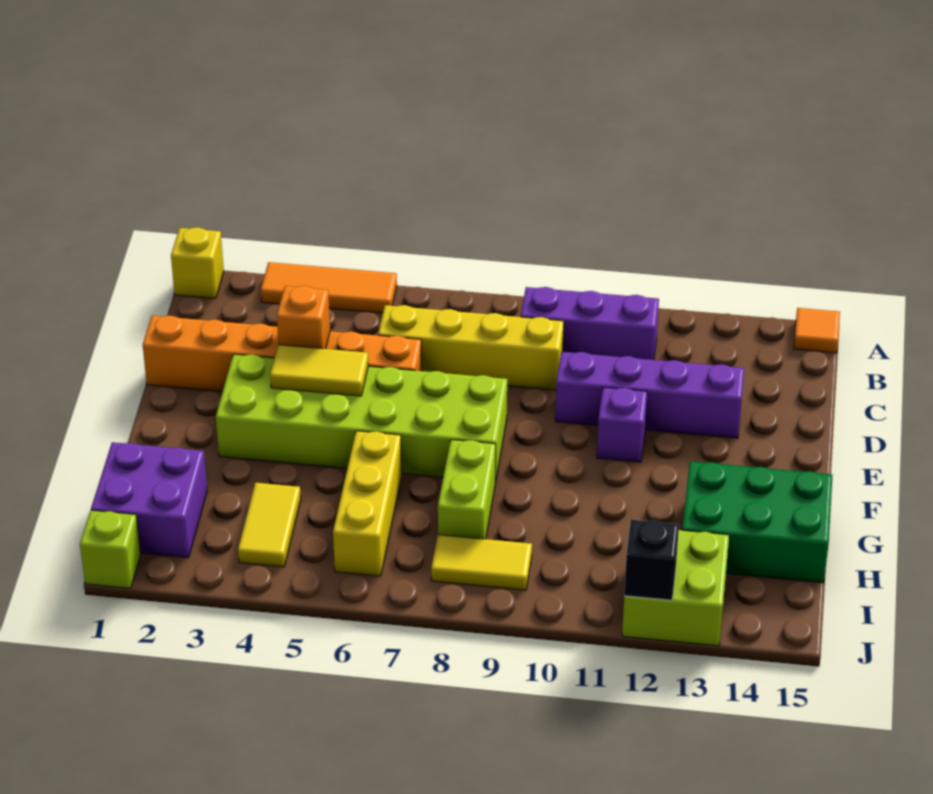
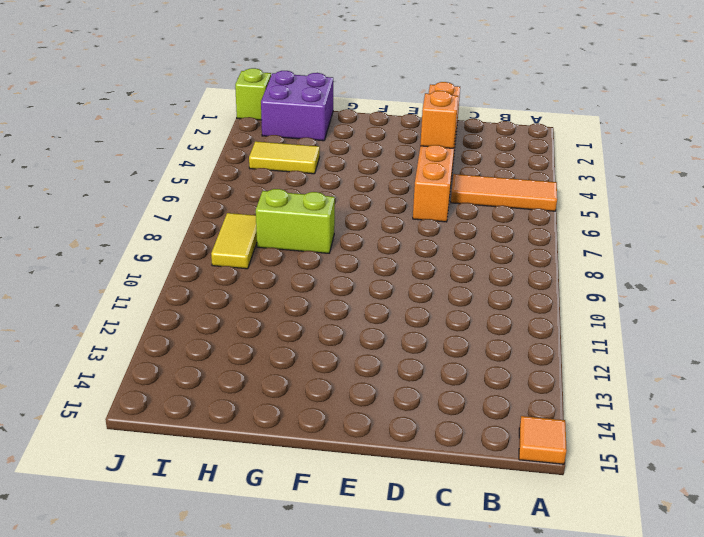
orange tile A5:C5 level 1 -> orange tile A3:A5 level 1
none -> yellow brick A1 level 1
none -> purple brick B9:B11 level 1
none -> yellow brick C6:C9 level 1

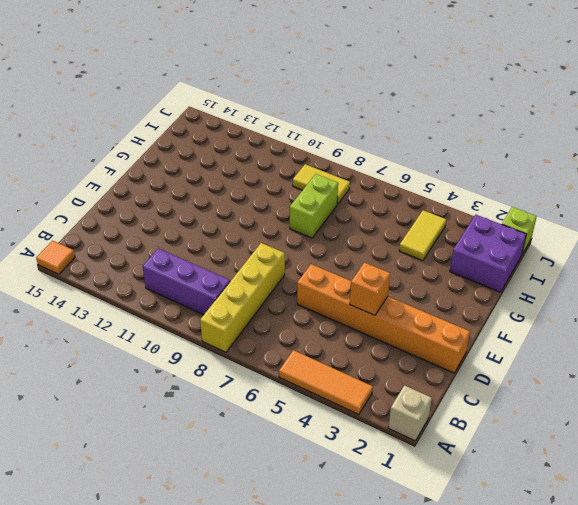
tan brick A1 level 1 -> yellow brick A1 level 1
yellow brick A8:D8 level 1 -> yellow brick C6:C9 level 1
none -> purple brick D10:D13 level 1
none -> lime brick E3:F8 level 1
none -> purple brick E11 level 1

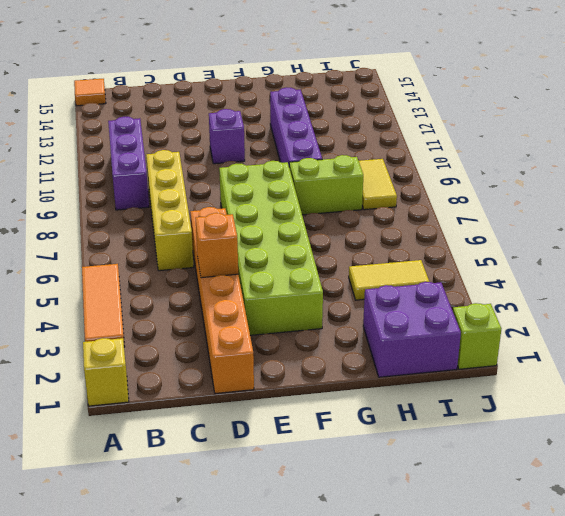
purple brick G9:G12 level 1 -> purple brick D10:D13 level 1
none -> yellow brick G6:I6 level 1
none -> green brick G13:H15 level 1
none -> lime brick I12:J13 level 1

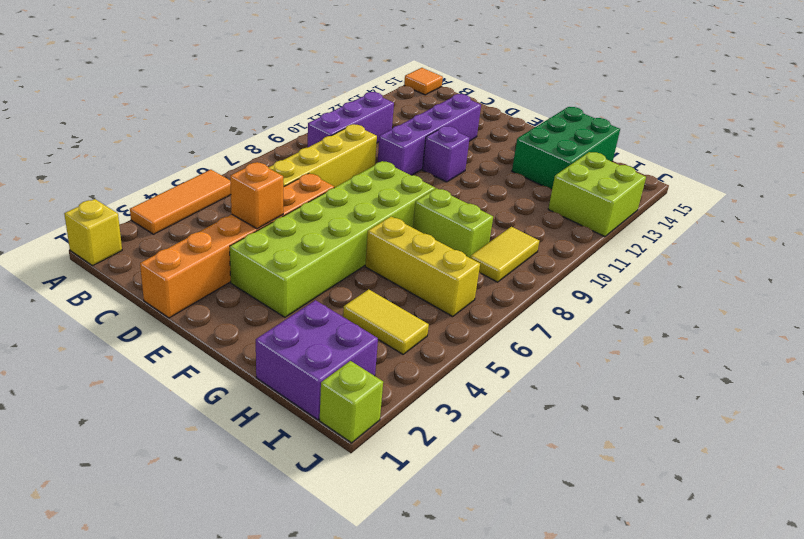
none -> yellow tile E4:E5 level 2
none -> black brick J12 level 2

